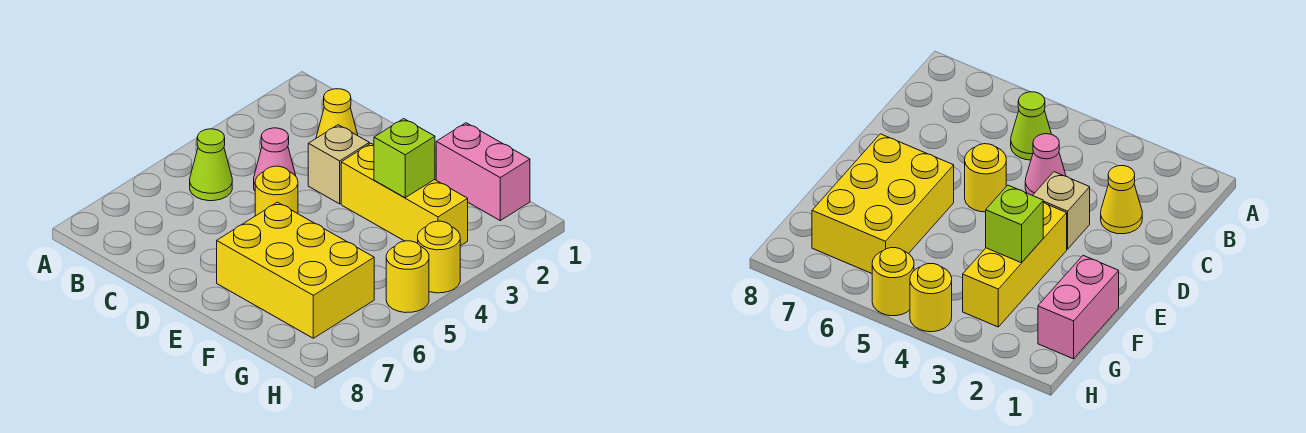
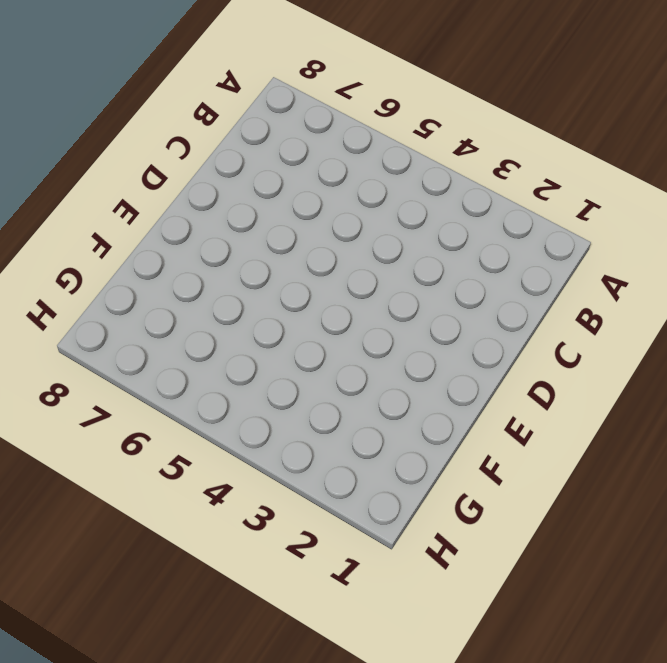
none -> lime cone B5 level 1
none -> yellow cone C2 level 1

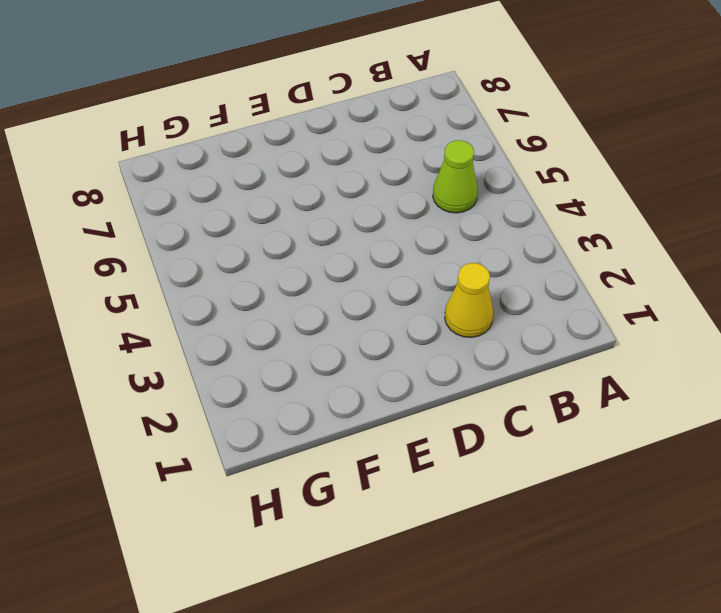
none -> pink cone C4 level 1
none -> tan brick D3 level 1

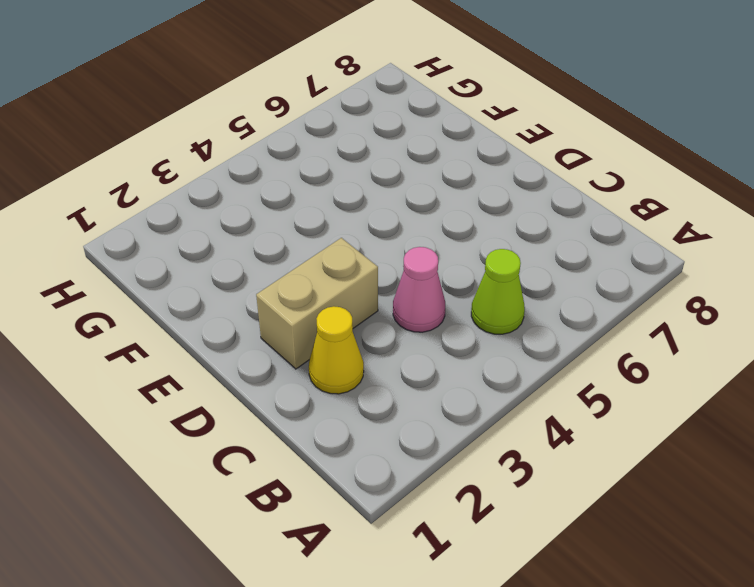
tan brick D2:D3 level 1 -> tan brick D3 level 1
none -> yellow round brick D5 level 1
none -> yellow brick E3:G3 level 1

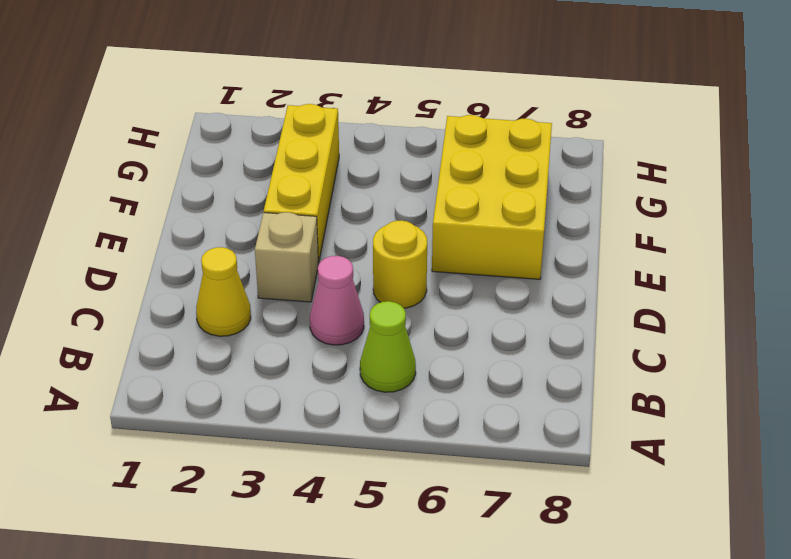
none -> pink brick F1:G1 level 1
none -> yellow round brick H4 level 1

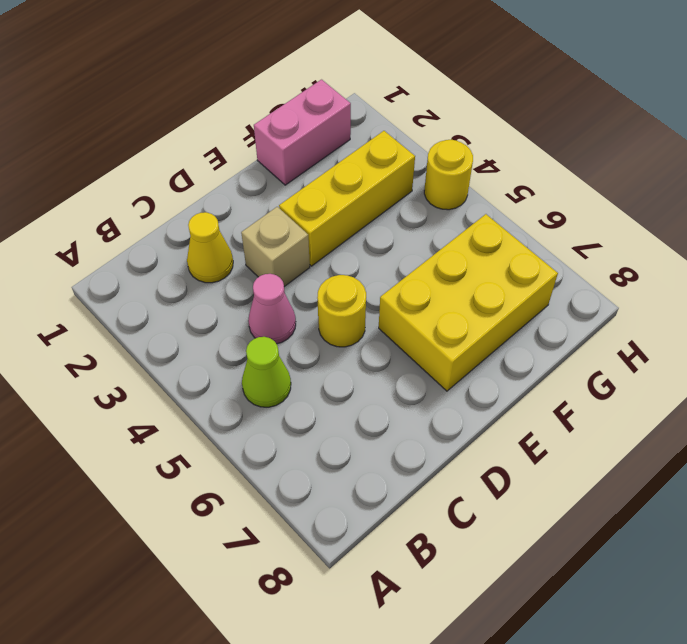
none -> yellow round brick H5 level 1
none -> lime brick F3 level 2

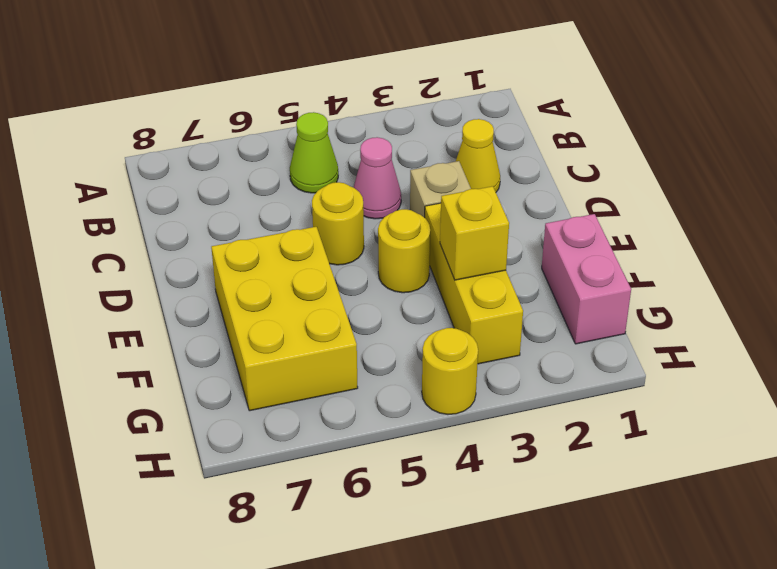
yellow round brick E4 level 1 -> yellow round brick H5 level 1
yellow brick F3 level 2 -> lime brick F3 level 2

